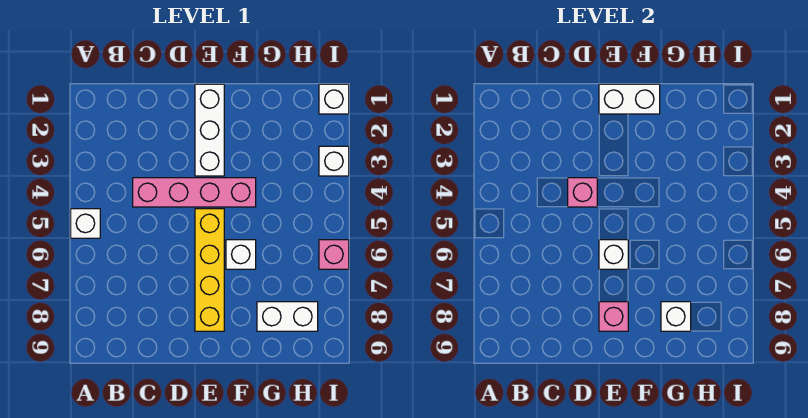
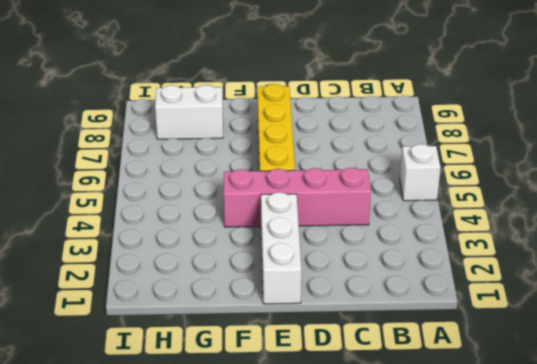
none -> white brick F6 level 1
none -> white brick I1 level 1
none -> white brick I3 level 1

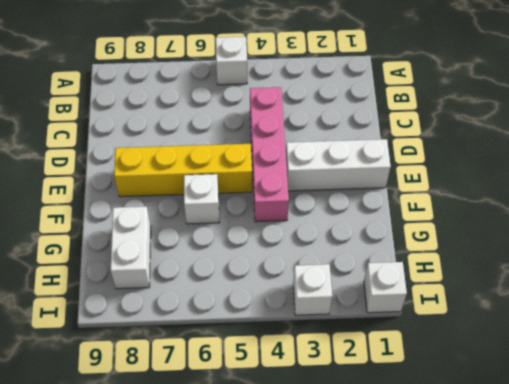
none -> pink brick I6 level 1
none -> pink brick D4 level 2
none -> white brick E1:F1 level 2

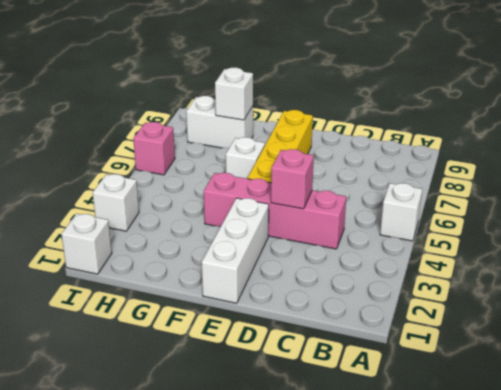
none -> white brick E1:F1 level 2
none -> white brick E6 level 2
none -> pink brick E8 level 2

